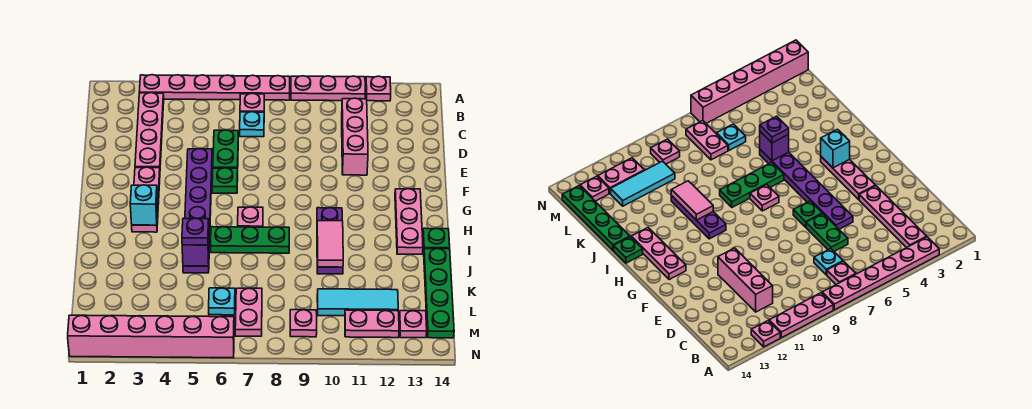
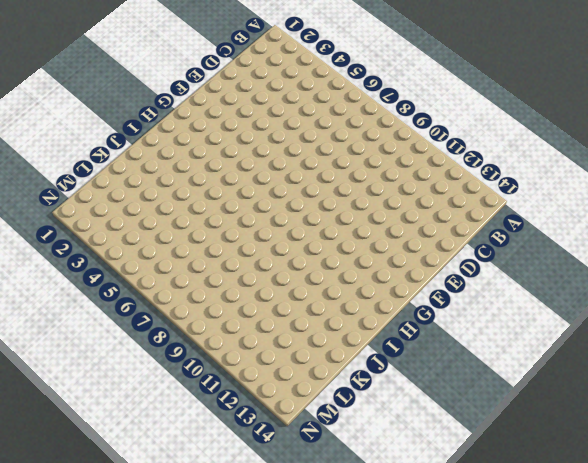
none -> pink plate A3:A8 level 1
none -> pink plate A9:A11 level 1
none -> pink plate A12 level 1

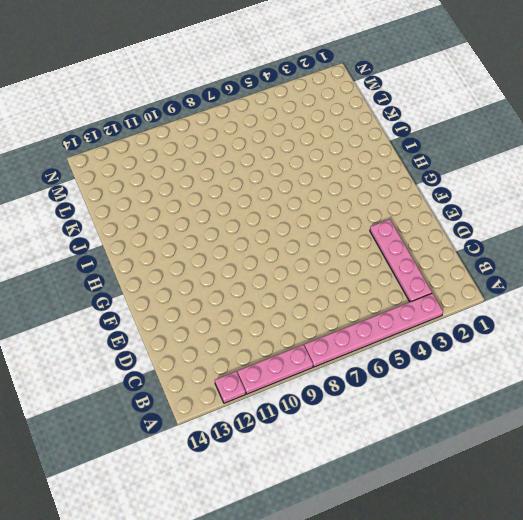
none -> pink plate B7 level 1
none -> cyan plate C7 level 1
none -> pink brick C11:E11 level 1

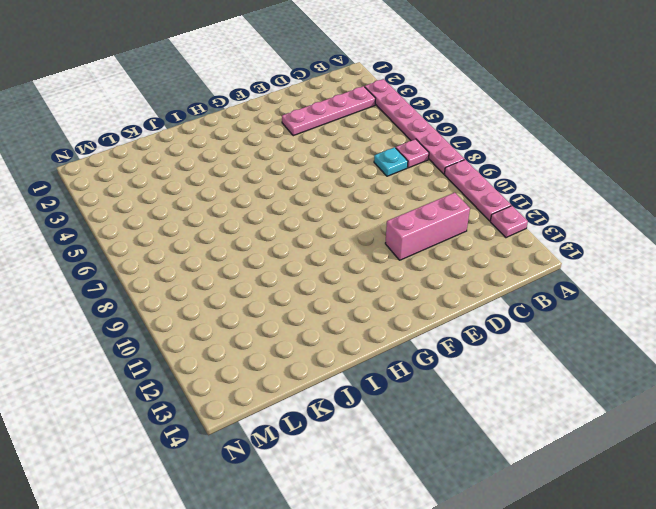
none -> green plate D6:E6 level 1
none -> purple plate E5:J5 level 1
none -> pink plate F3:H3 level 1

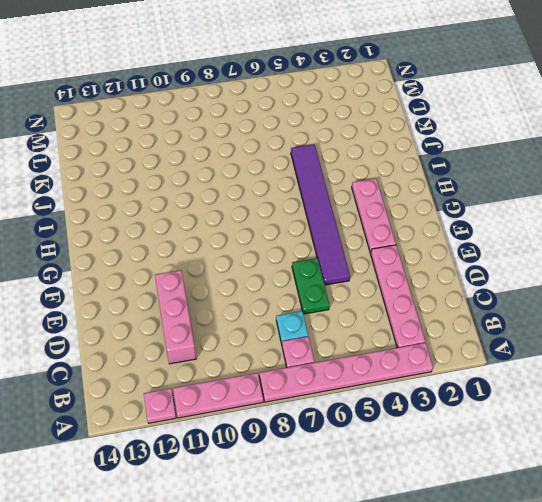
purple tile E5:J5 level 1 -> purple plate E5:J5 level 1
none -> green plate F6 level 1
none -> pink plate G13:I13 level 1
none -> pink plate H7 level 1

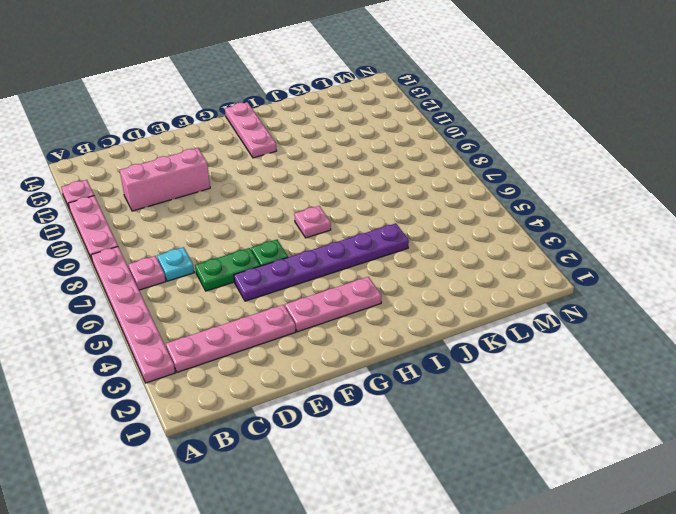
pink plate H12:H14 level 1 -> pink plate G13:I13 level 1
none -> purple plate H10:J10 level 1
none -> green plate I6:I8 level 1
none -> green plate I14 level 1

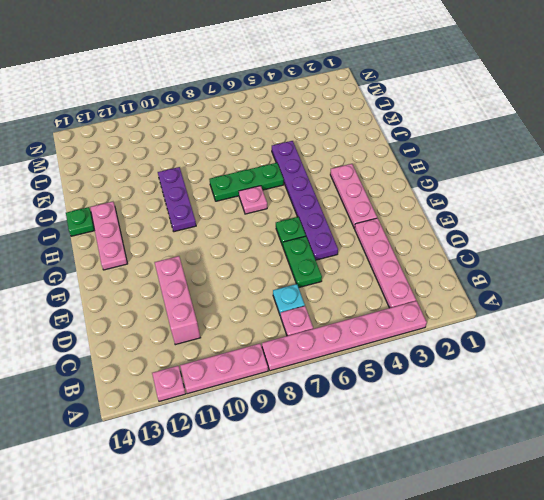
none -> green plate J14:M14 level 1
none -> cyan plate L6 level 1
none -> pink plate L7:M7 level 1

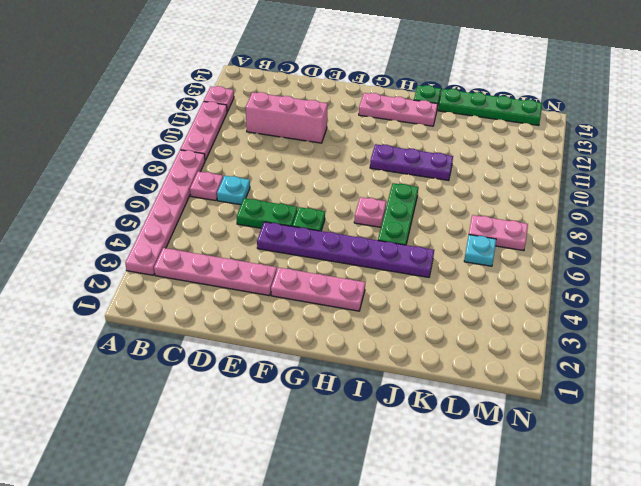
none -> cyan tile L10:L12 level 1
none -> pink plate M9 level 1
none -> pink plate M11:M12 level 1

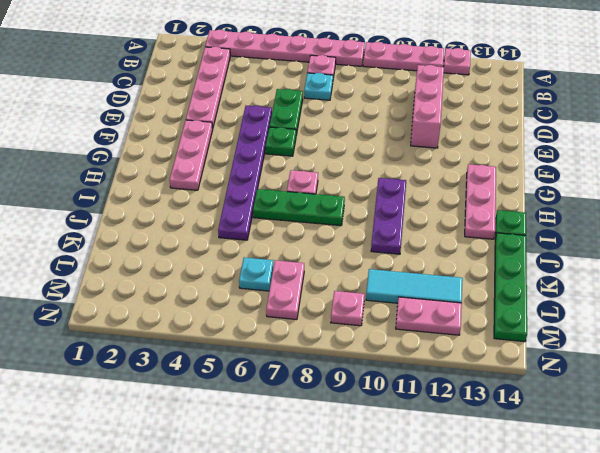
none -> pink plate M13 level 1
none -> pink brick N1:N6 level 1
none -> cyan brick H3 level 2

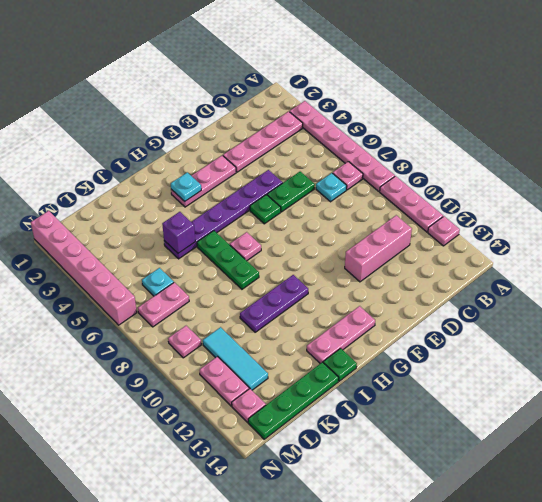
cyan plate H3 level 2 -> cyan brick H3 level 2
none -> pink tile I10:J10 level 2
none -> purple plate J5 level 3

